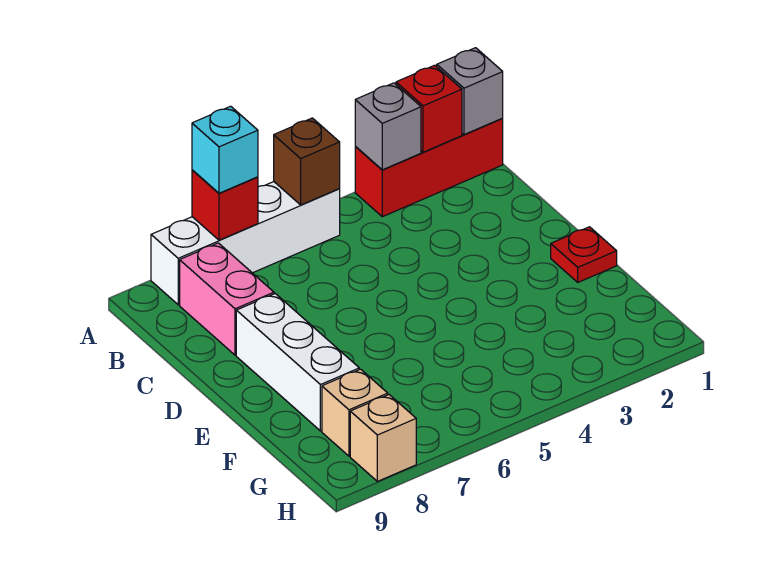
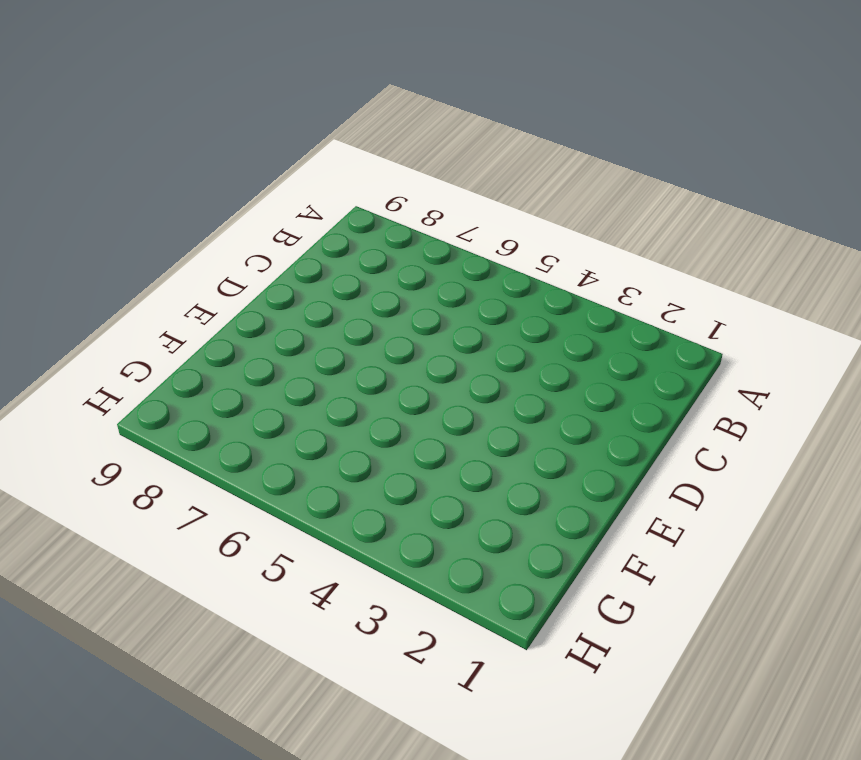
none -> red brick A1:A3 level 1
none -> white brick A5:A8 level 1
none -> pink brick B8:C8 level 1

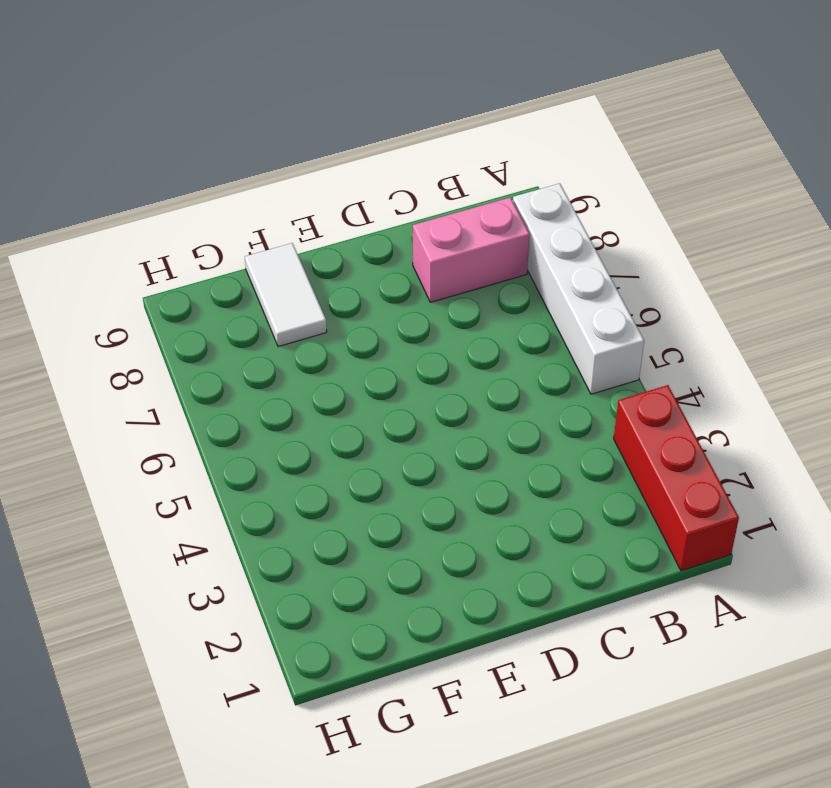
white tile F8:F9 level 1 -> white brick D8:F8 level 1
none -> red plate E1 level 1
none -> tan brick G8 level 1
none -> tan brick H8 level 1

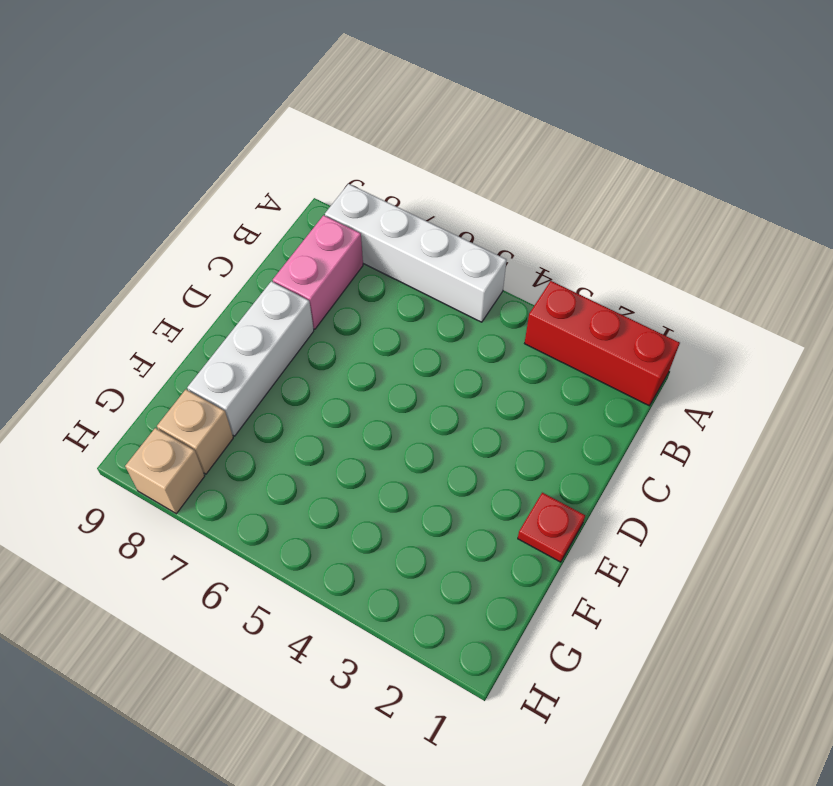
none -> grey brick A1 level 2
none -> red brick A2 level 2
none -> grey brick A3 level 2

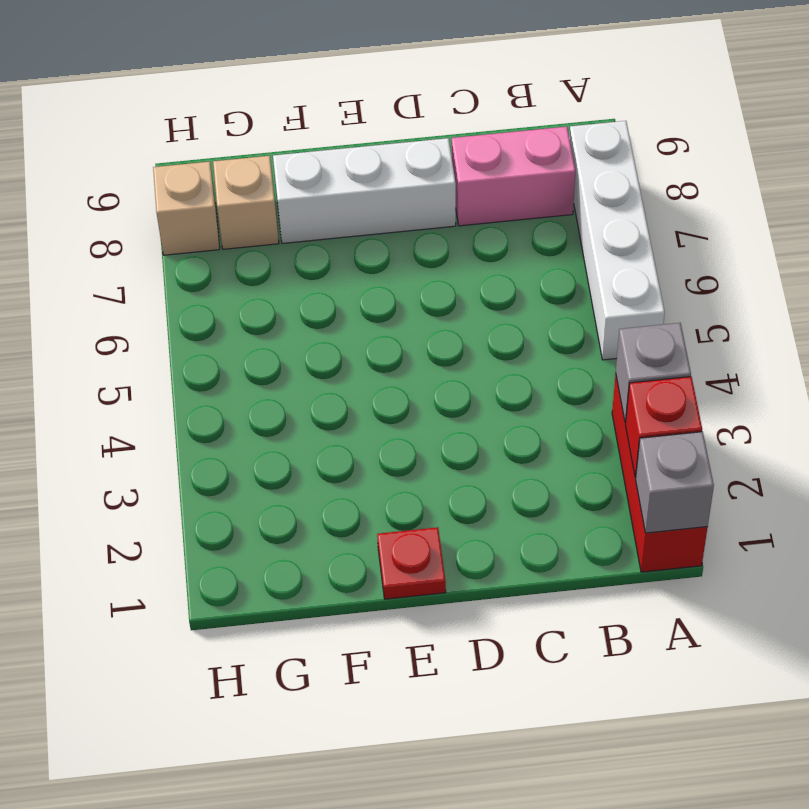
none -> brown brick A5 level 2
none -> red brick A7 level 2
none -> cyan brick A7 level 3

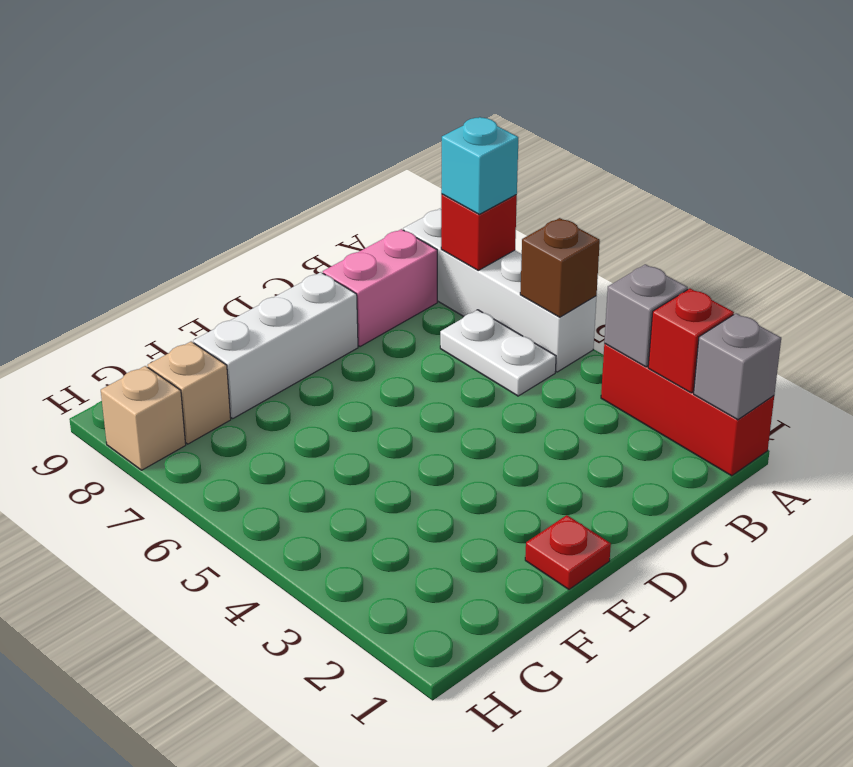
white plate B5:B6 level 1 -> none

